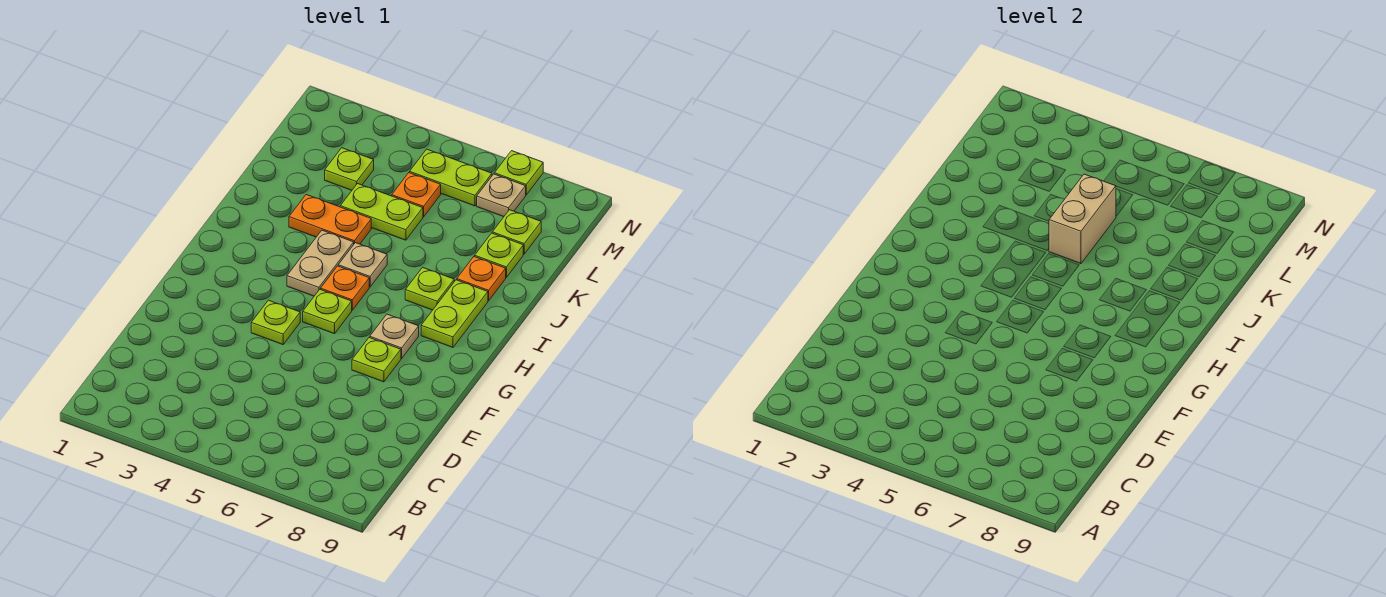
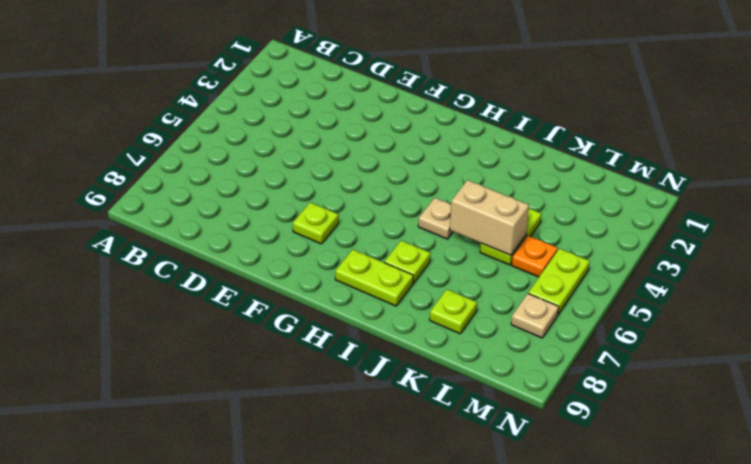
none -> lime plate F4 level 1
none -> lime plate G5 level 1
none -> tan plate G7 level 1

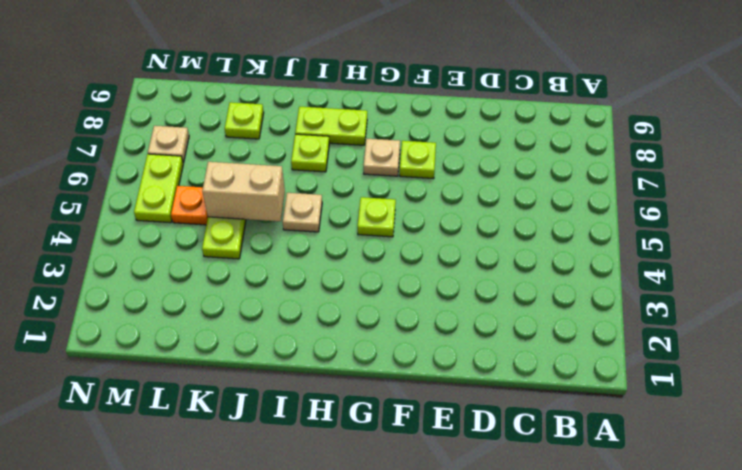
none -> lime plate F4 level 1
none -> tan plate H4:I4 level 1
none -> orange plate H5 level 1

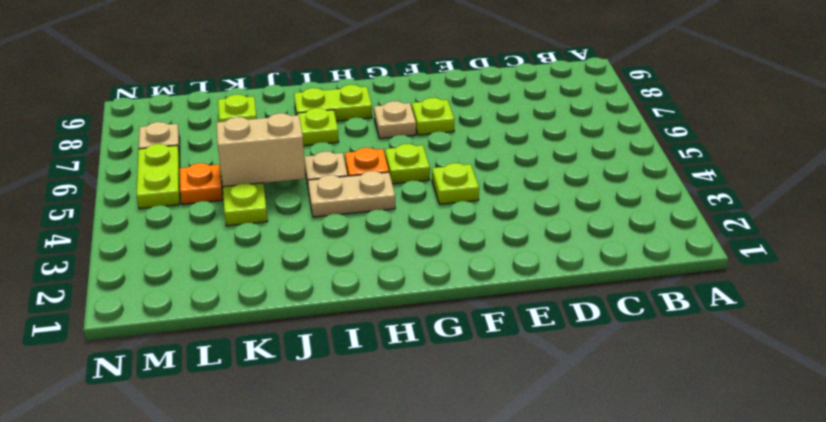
none -> orange plate J3:J4 level 1
none -> orange plate J8 level 1
none -> lime plate L3 level 1

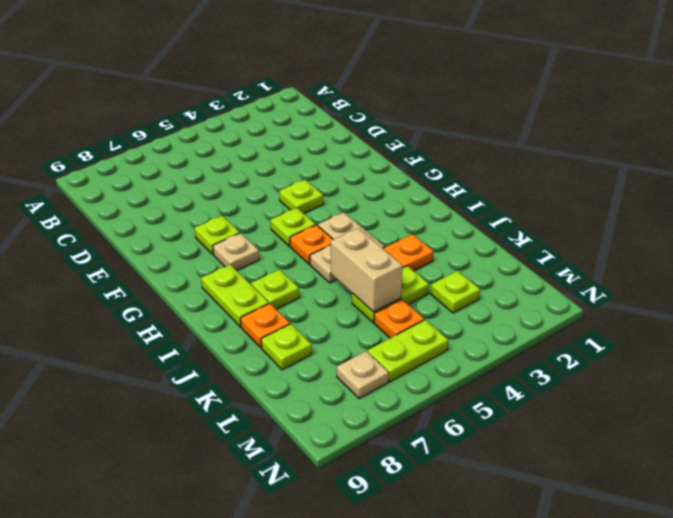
none -> lime plate L8 level 1
none -> lime plate N7 level 1

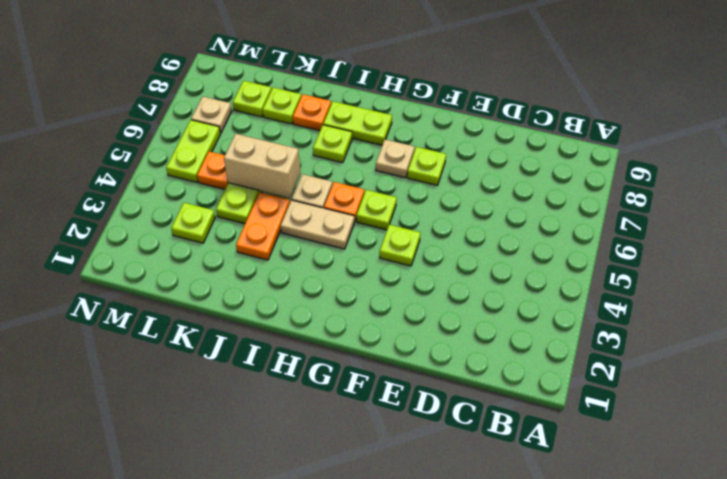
none -> lime plate N7 level 1

